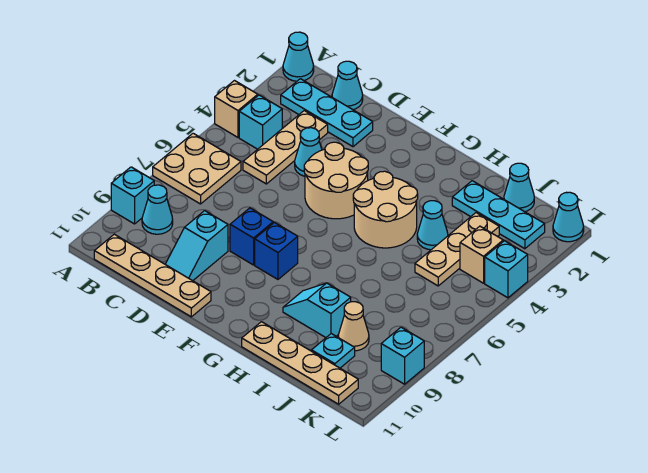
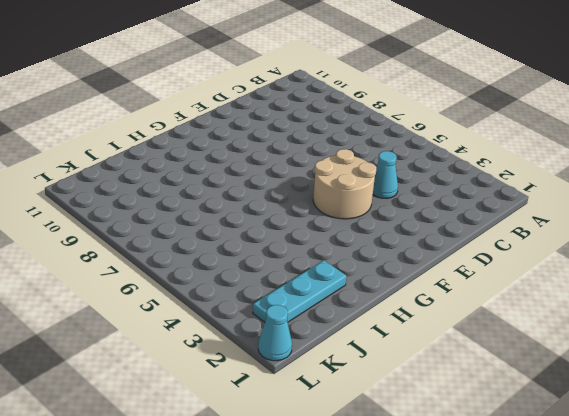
none -> cyan cone A1 level 1
none -> tan brick A4 level 1
none -> tan plate A6:B7 level 1

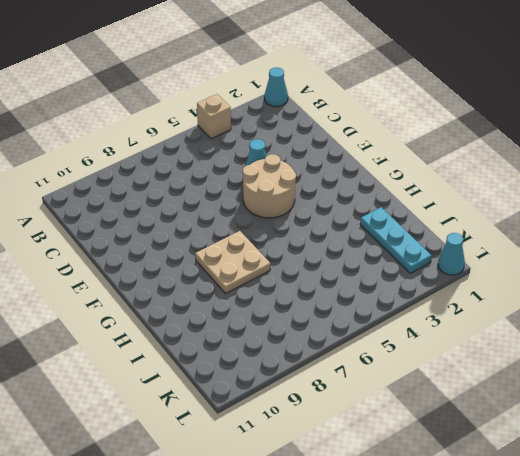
tan plate G7:H8 level 1 -> tan plate A6:B7 level 1
none -> cyan brick A9 level 1
none -> cyan plate B2:D2 level 1
none -> cyan brick B4 level 1

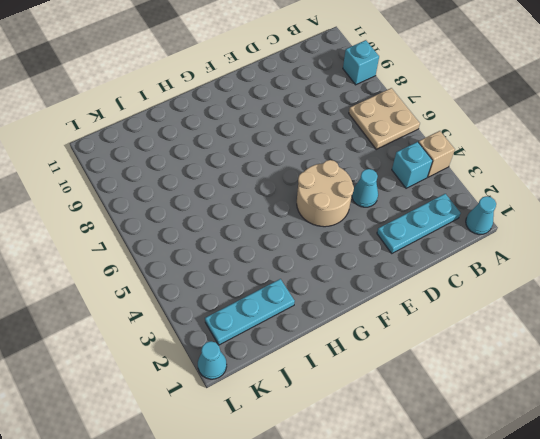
none -> cyan cone B9 level 1
none -> tan plate B11:E11 level 1
none -> cyan cone C1 level 1

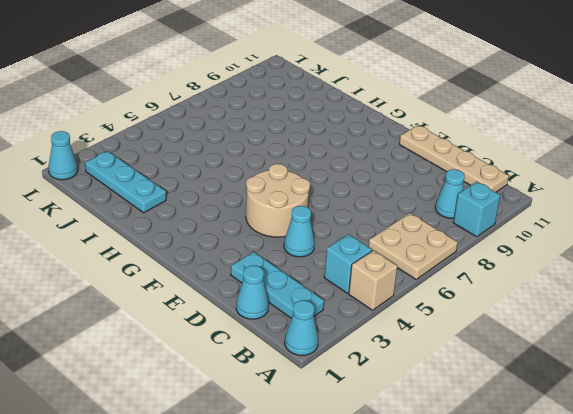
none -> tan plate C3:C5 level 1
none -> cyan slope D9:D10 level 1 top 9
none -> blue brick E8 level 1

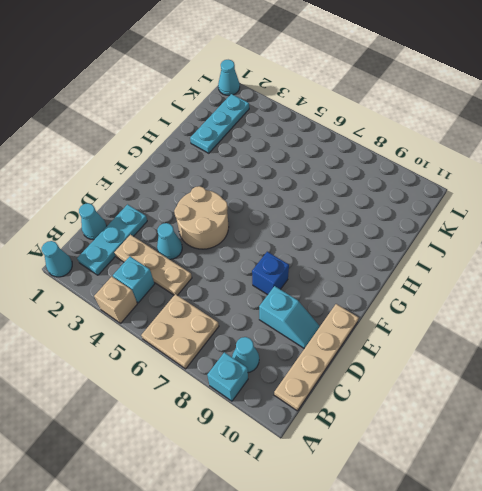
none -> blue brick F8 level 1
none -> tan round brick G4:H5 level 1
none -> cyan slope H9:I9 level 1 top I

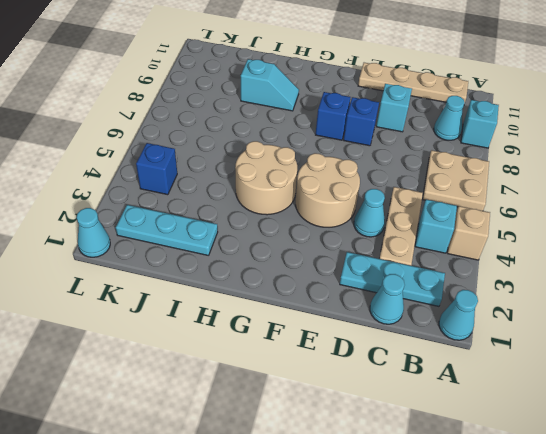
blue brick K4 level 1 -> tan brick K4 level 1
none -> tan plate H11:K11 level 1
none -> cyan cone I4 level 1
none -> cyan cone J1 level 1

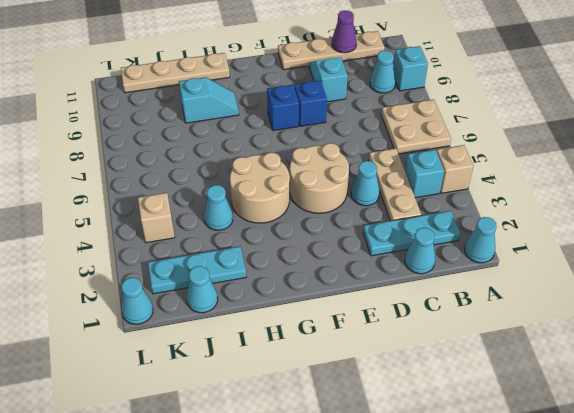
purple cone C11 level 2 -> none
none -> tan plate J3:J5 level 1
none -> tan cone J9 level 1
none -> cyan plate J10 level 1

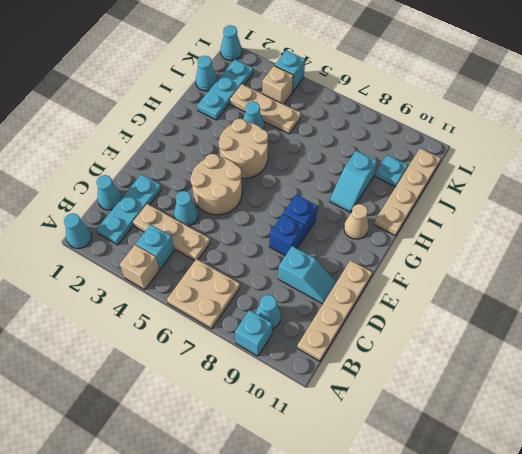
tan cone G10 level 1 -> tan cone J9 level 1
none -> cyan brick L9 level 1

